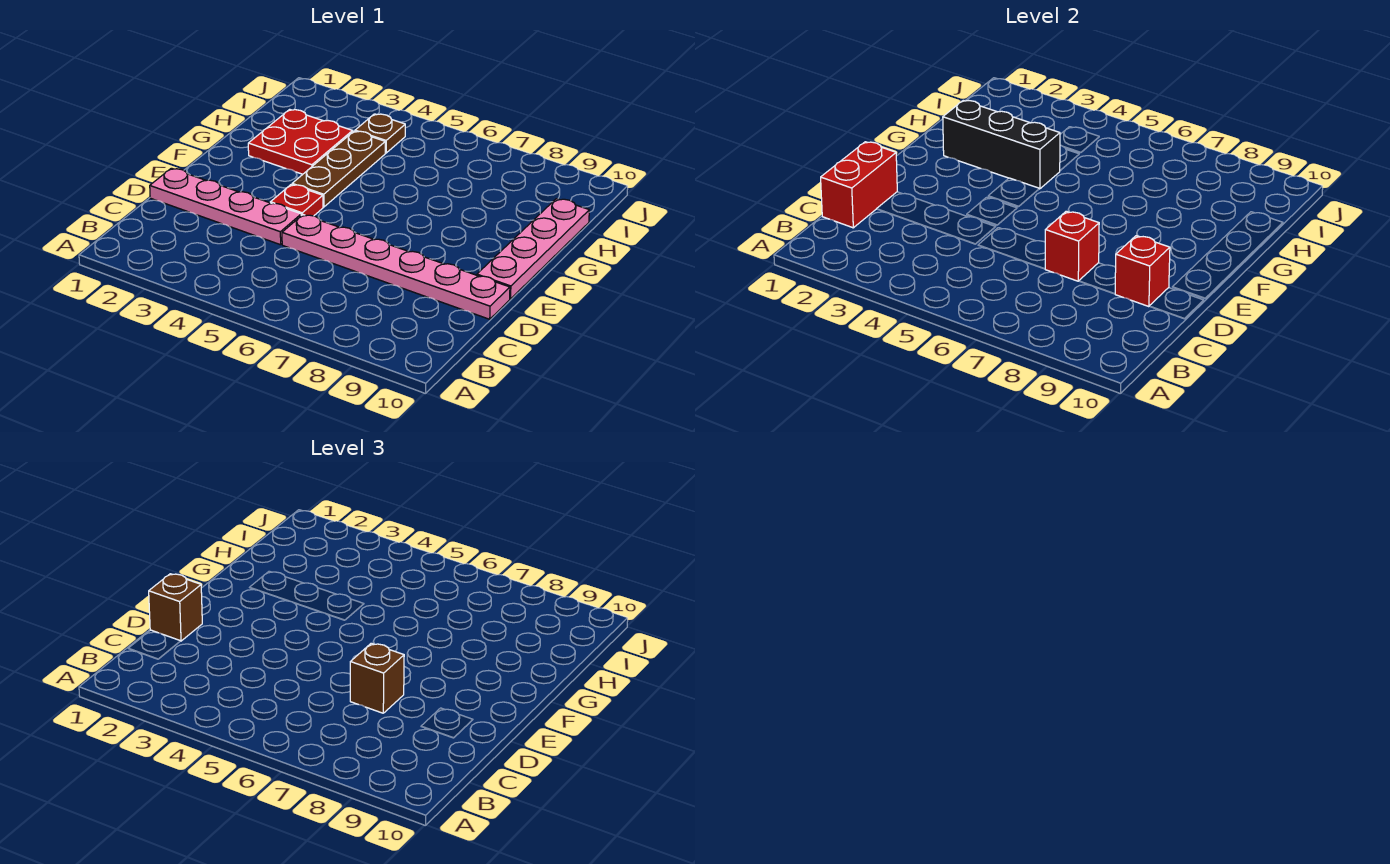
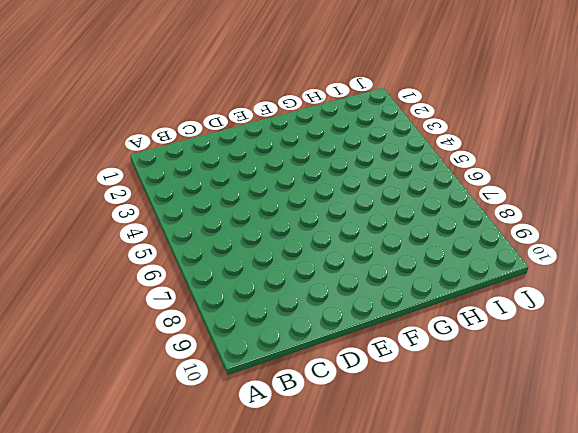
none -> pink plate D1:D4 level 1
none -> pink plate D5:D10 level 1
none -> red plate E4 level 1

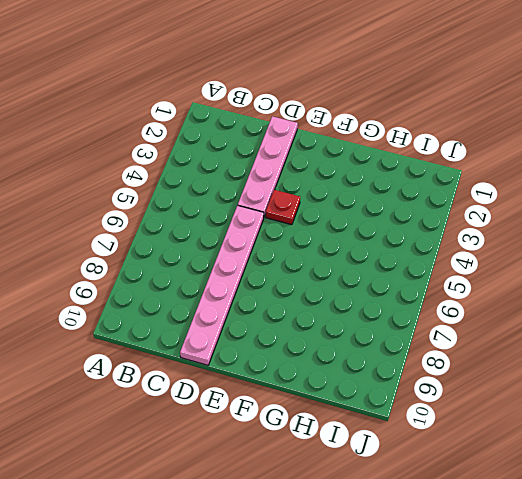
none -> pink plate E10:H10 level 1
none -> brown plate F4:H4 level 1
none -> red plate G2:H3 level 1

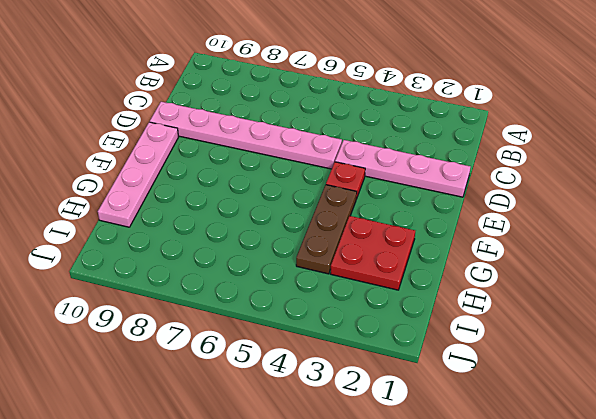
none -> brown plate I4 level 1
none -> red brick C1:D1 level 2
none -> red brick D7 level 2

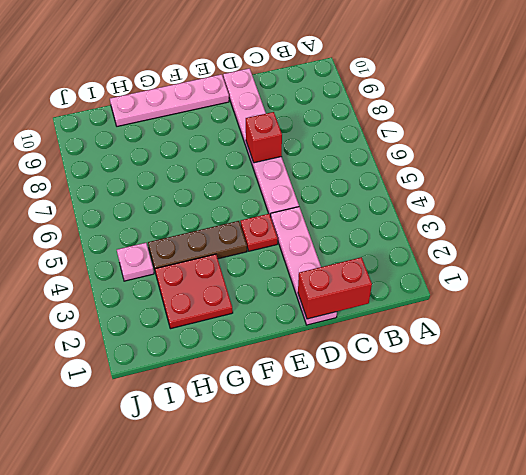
pink plate I4 level 1 -> brown plate I4 level 1
none -> red brick D9 level 2
none -> black brick G2:G4 level 2
none -> brown brick D1 level 3

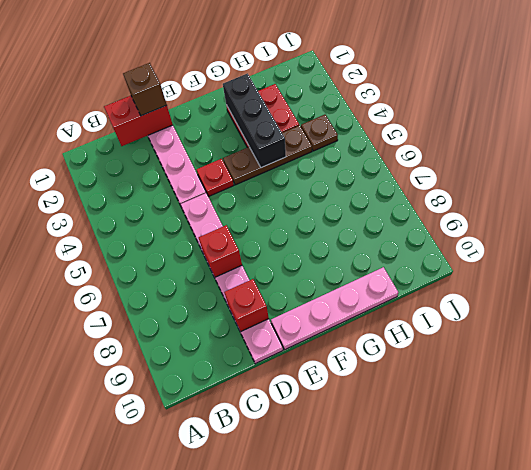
none -> brown brick D7 level 3

